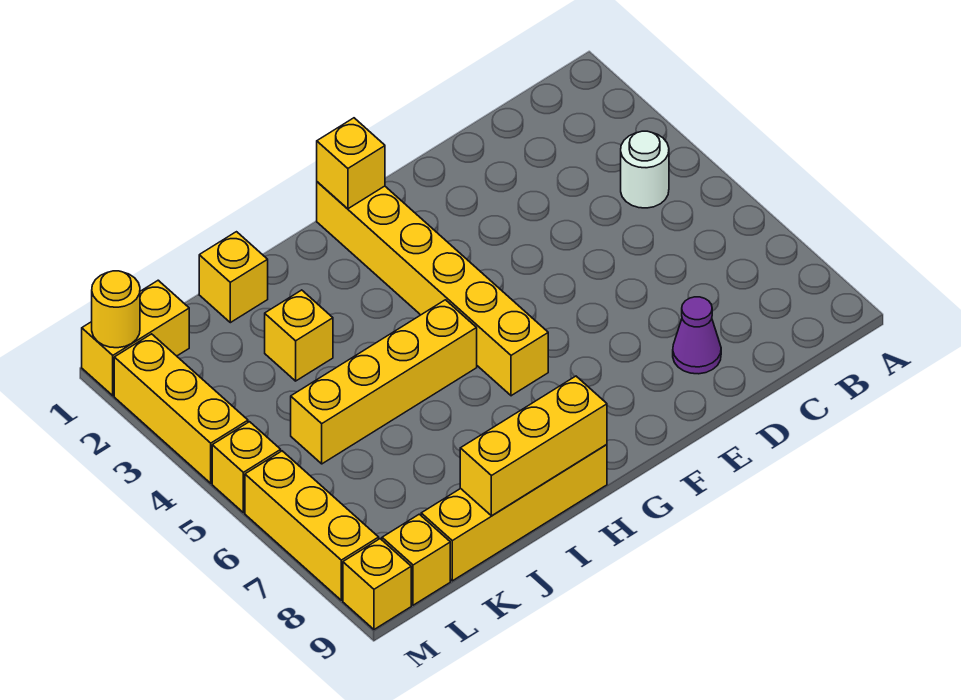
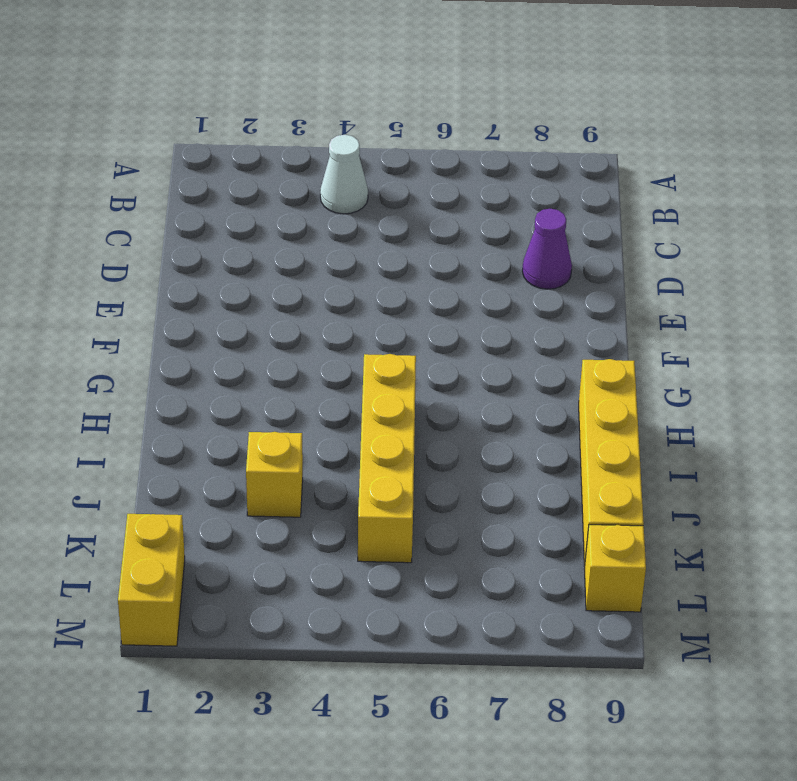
white cone B4 level 1 -> white round brick B4 level 1
none -> yellow brick G1:G6 level 1
none -> yellow brick J1 level 1
none -> yellow brick M2:M4 level 1

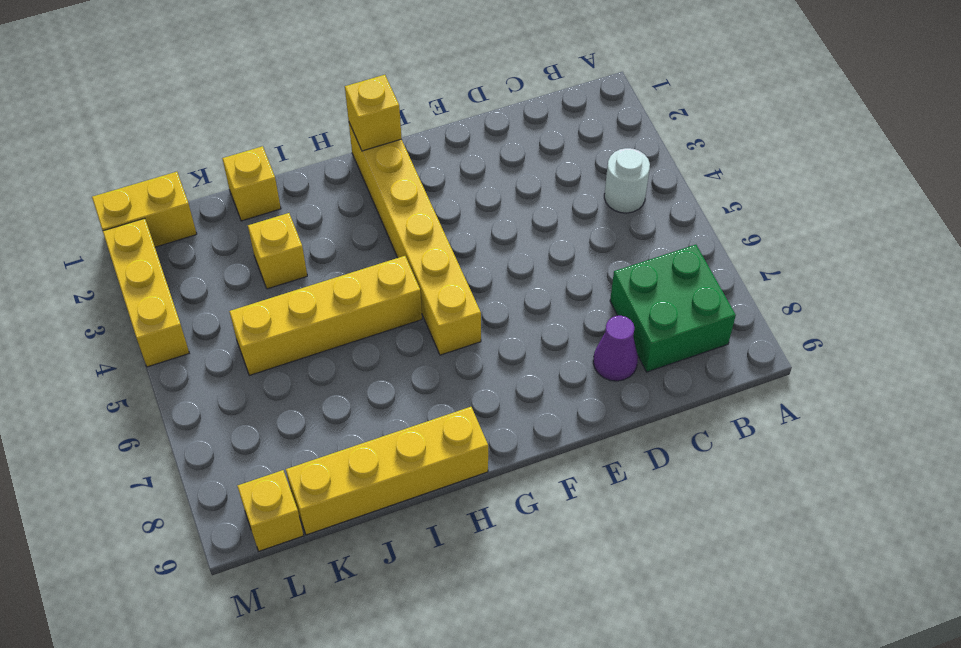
green brick B7:C8 level 1 -> none
none -> yellow brick M5 level 1
none -> yellow brick M6:M8 level 1
none -> yellow brick M9 level 1

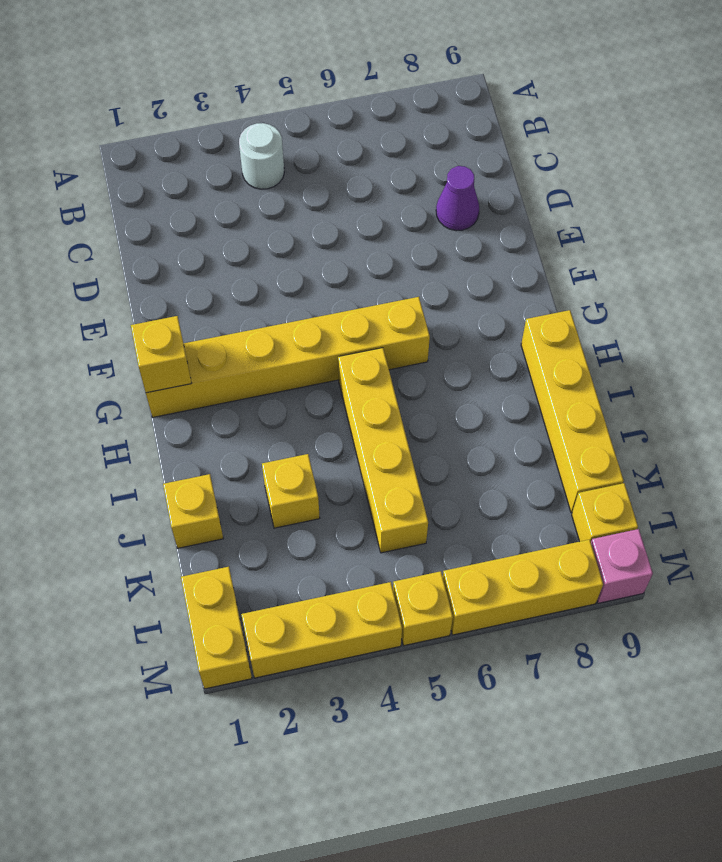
pink brick M9 level 1 -> yellow brick M9 level 1
none -> yellow brick H9:J9 level 2
none -> yellow round brick M1 level 2

